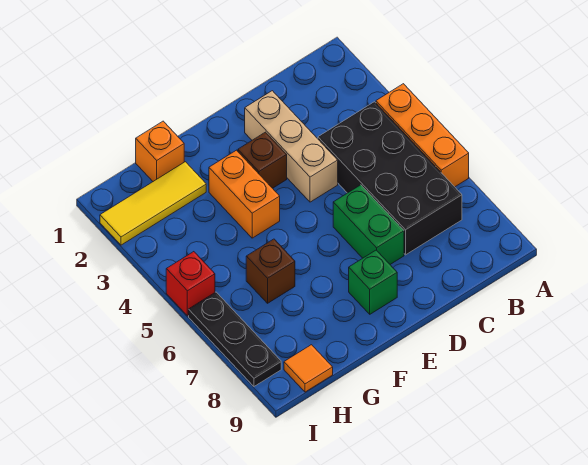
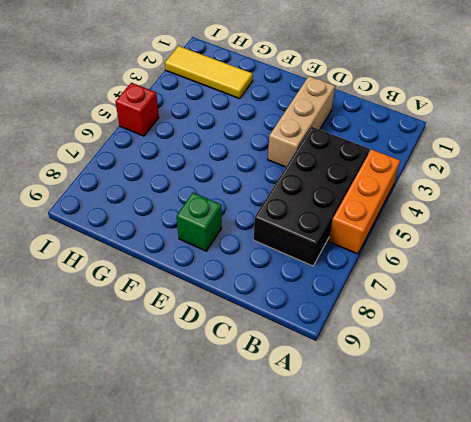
none -> green brick D6:D7 level 1
none -> brown brick E3 level 1
none -> orange brick F3:F4 level 1

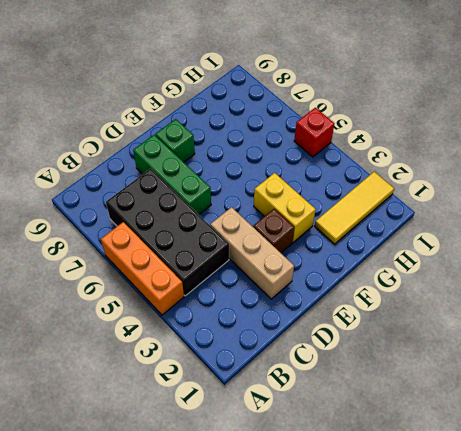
green brick D6:D8 level 1 -> green brick D6:D7 level 1
yellow brick F3:F4 level 1 -> orange brick F3:F4 level 1
none -> orange brick G1 level 1
none -> brown brick G6 level 1
none -> orange tile H9 level 1

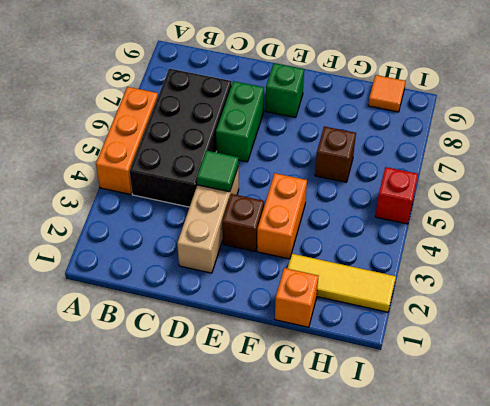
green tile D4 level 2 -> none
none -> black plate I6:I8 level 1

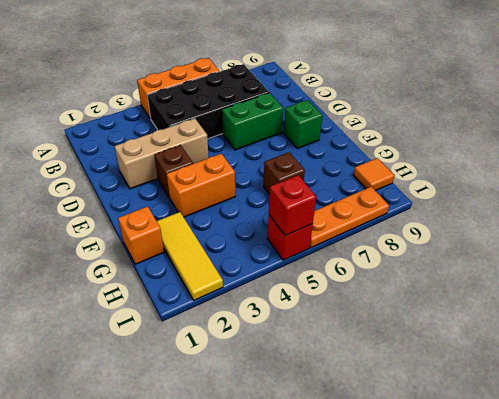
red brick I5 level 2 -> none
orange plate I6:I8 level 1 -> black plate I6:I8 level 1

